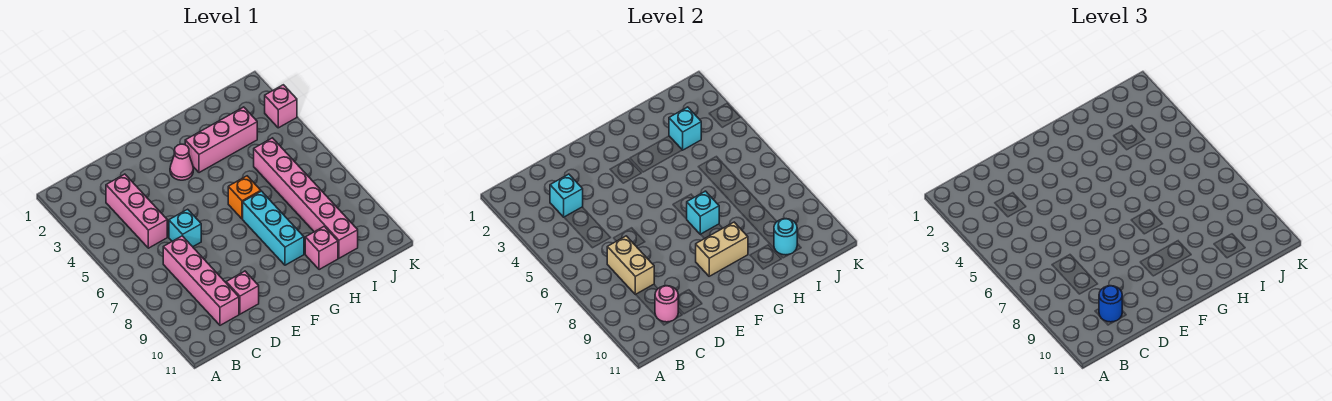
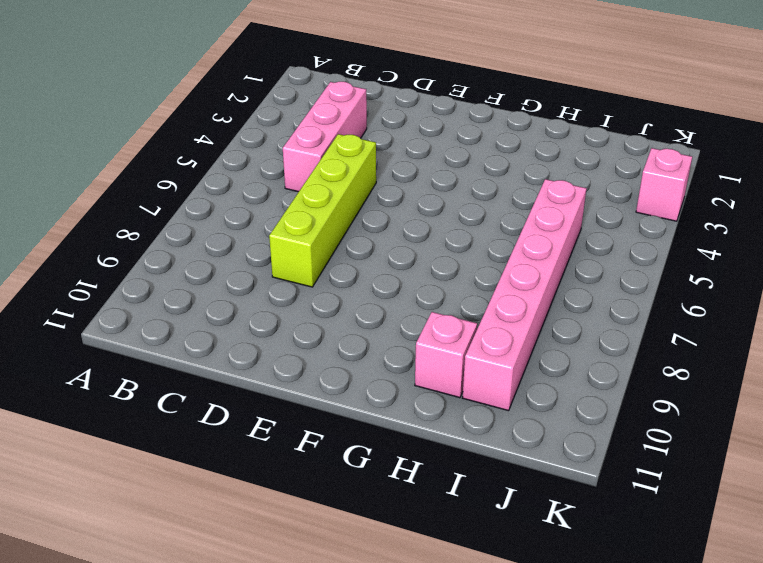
lime brick D5:D8 level 1 -> cyan brick D6 level 1
none -> pink brick C7:C10 level 1
none -> pink brick D10 level 1
none -> pink cone F3 level 1

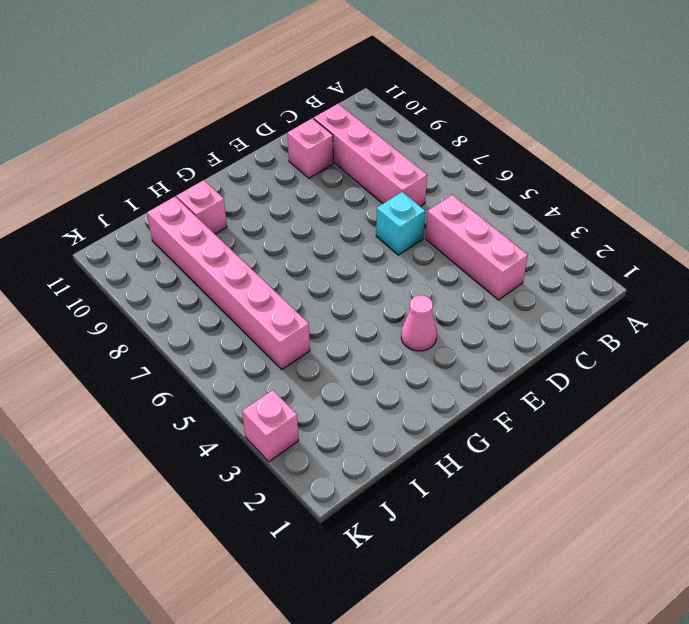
none -> pink brick G3:I3 level 1
none -> orange brick G6 level 1
none -> cyan brick G7:G9 level 1

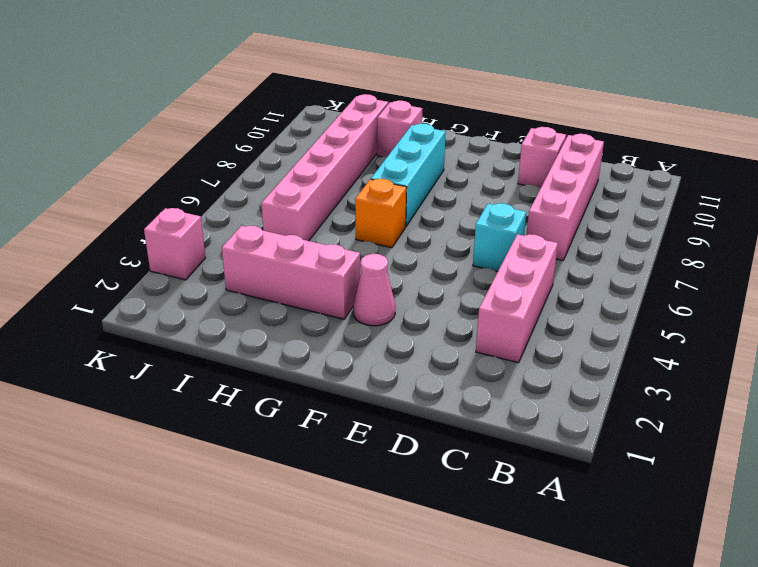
none -> cyan brick C3 level 2
none -> tan brick C7:C8 level 2
none -> pink round brick C10 level 2

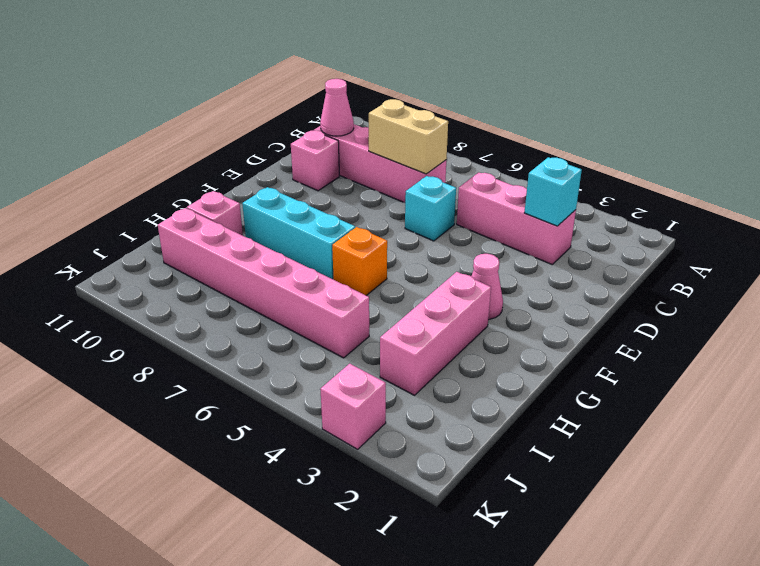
pink cone C10 level 2 -> pink round brick C10 level 2
none -> tan brick F9:G9 level 2
none -> cyan brick G7 level 2
none -> cyan brick I3 level 2

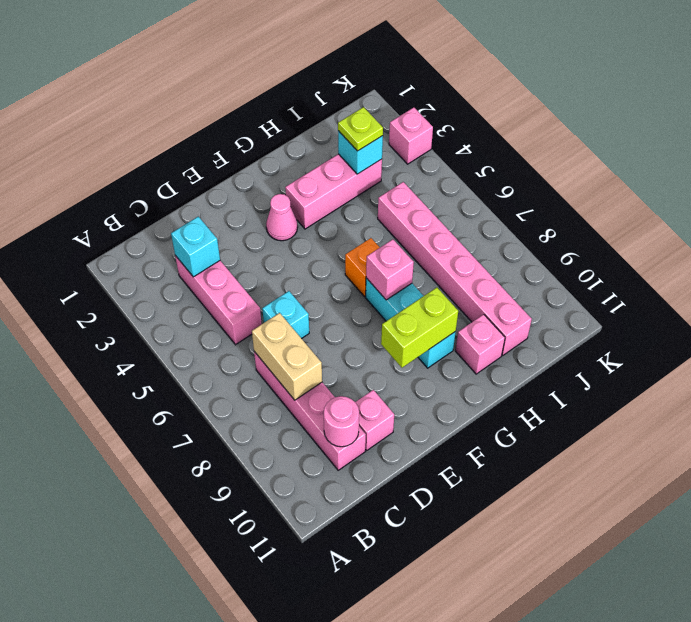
lime brick F9:G9 level 2 -> tan brick F9:G9 level 2
pink brick G7 level 2 -> cyan brick G7 level 2
lime plate I3 level 3 -> none
none -> cyan round brick I10 level 2
none -> blue round brick C10 level 3

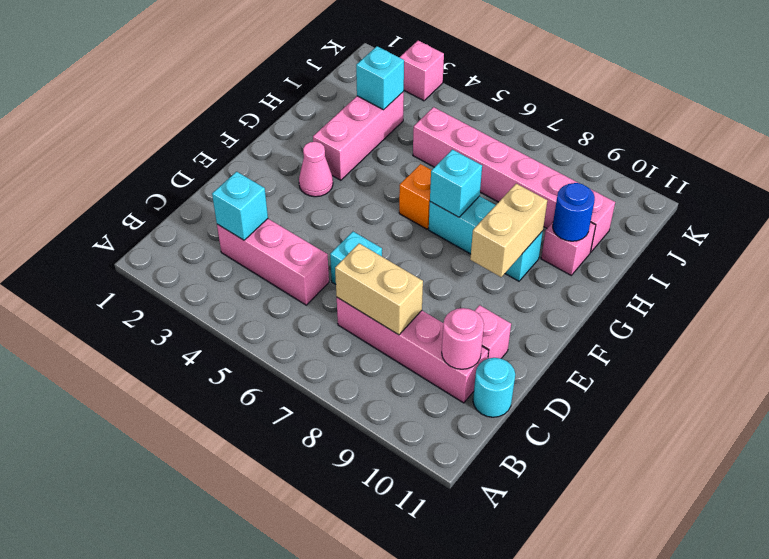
cyan round brick C11 level 1 -> cyan round brick I10 level 2
blue round brick H10 level 2 -> blue round brick C10 level 3

